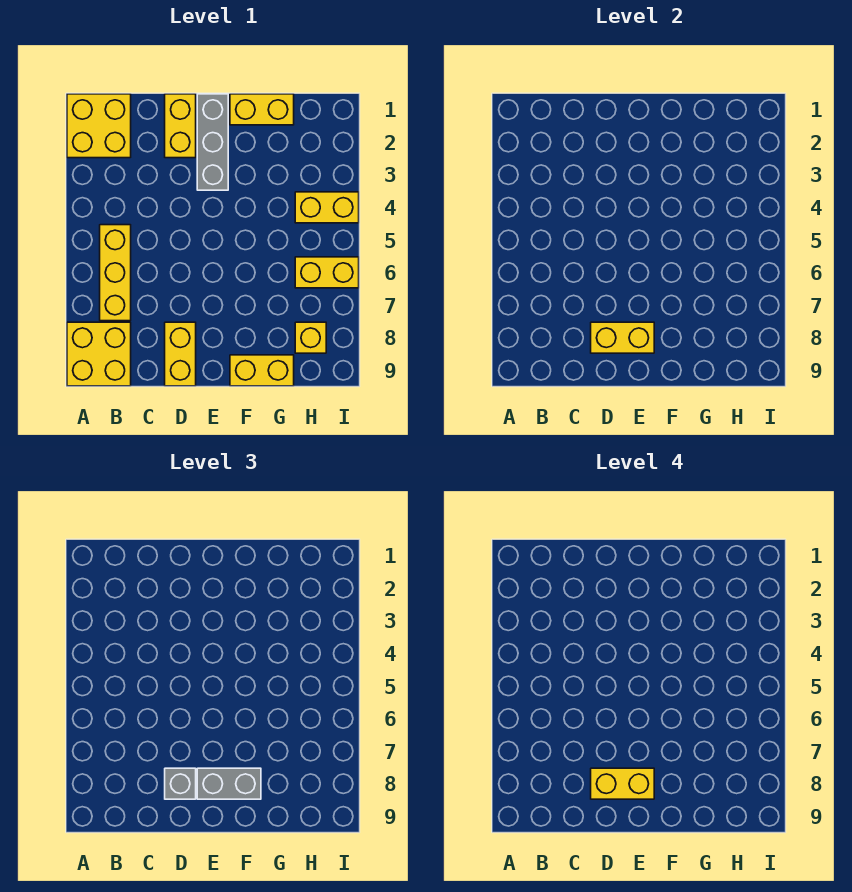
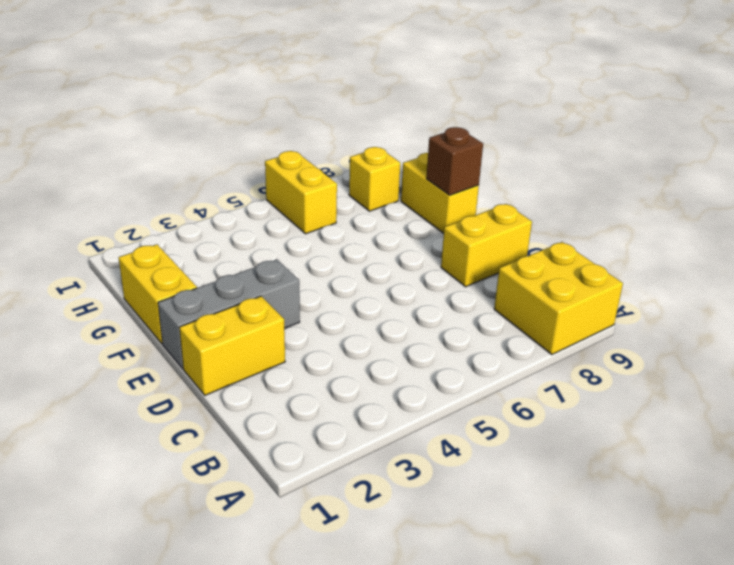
brown brick F9 level 2 -> none
none -> yellow brick A1:B2 level 1
none -> yellow brick B5:B7 level 1
none -> yellow brick H4:I4 level 1

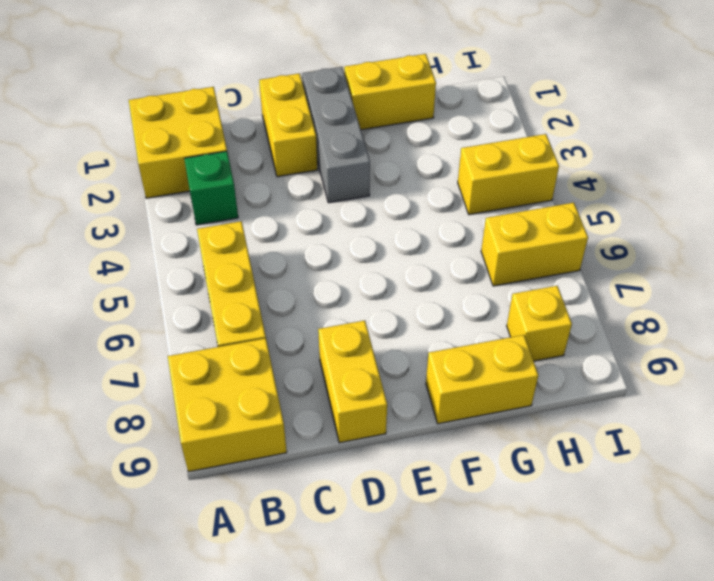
green brick B3 level 1 -> none
none -> yellow brick D8:E8 level 2
none -> grey brick D8 level 3
none -> grey brick E8:F8 level 3

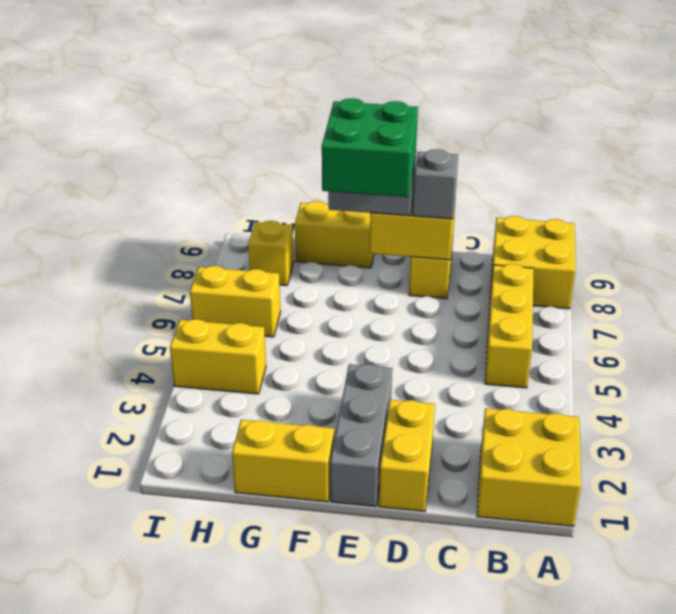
green brick E7:F8 level 4 -> yellow brick D8:E8 level 4

